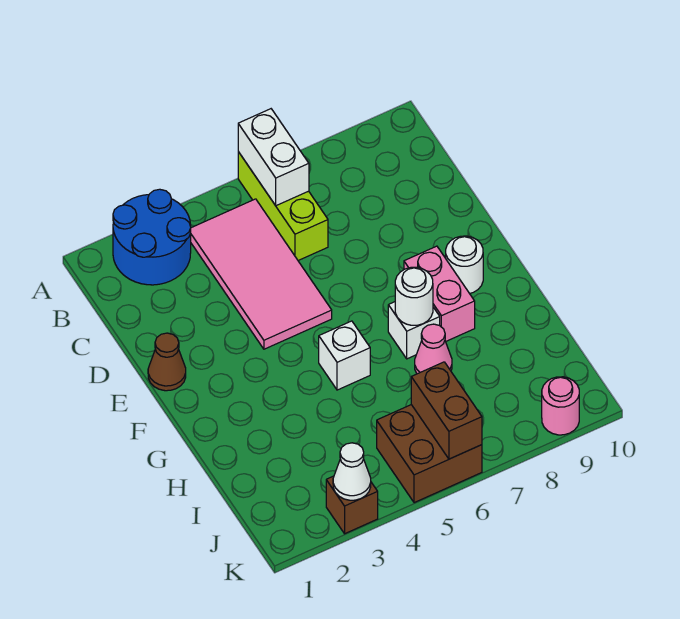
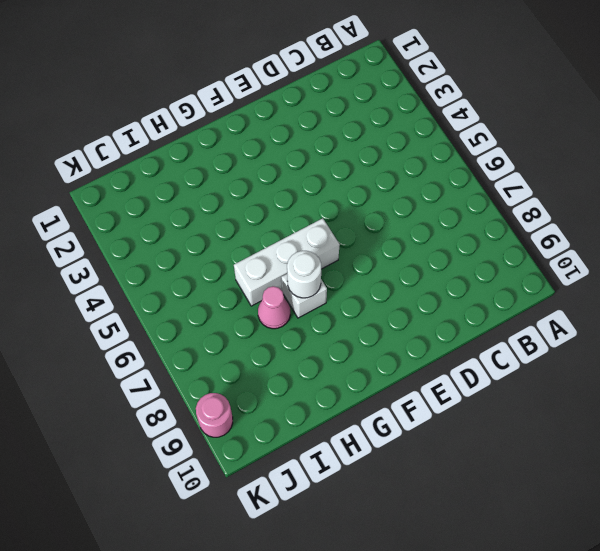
white brick F6:H6 level 1 -> none
none -> blue round brick A2:B3 level 1
none -> lime brick A6:C6 level 1
none -> pink tile B4:E5 level 1

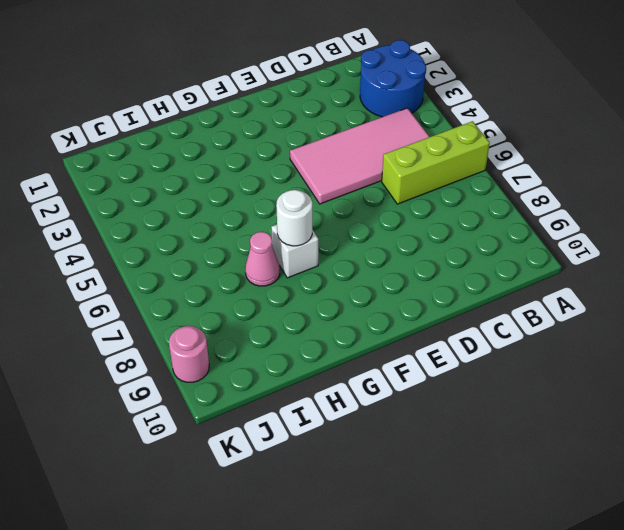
none -> brown cone E1 level 1
none -> pink brick F8:G8 level 1
none -> white round brick F9 level 1

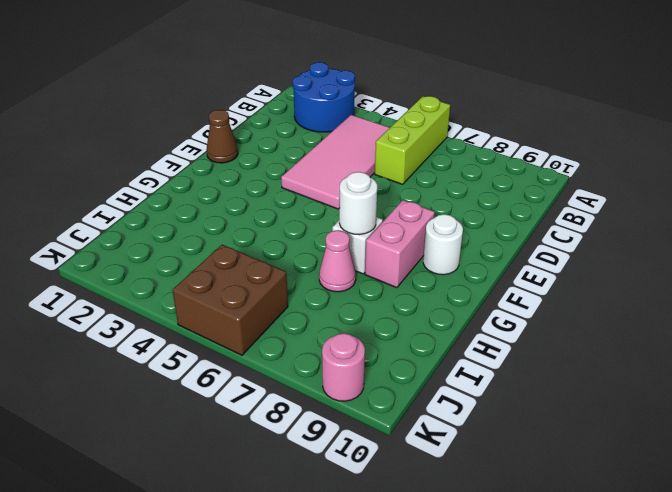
none -> white brick G5 level 1
none -> brown brick K3 level 1
none -> white brick A6:B6 level 2

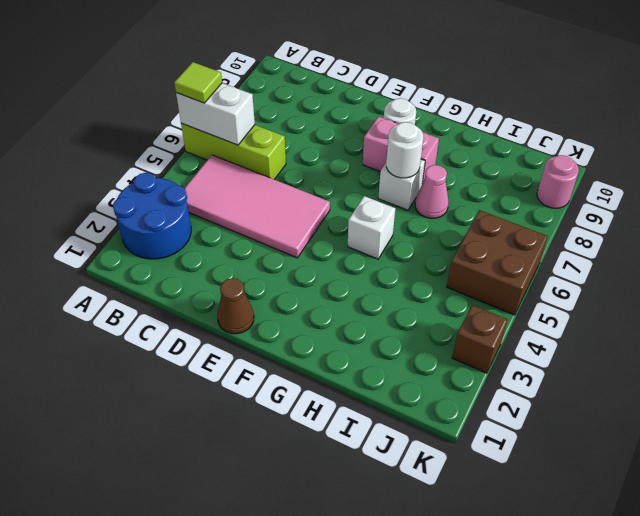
lime tile A6 level 3 -> none
none -> brown brick J6:K6 level 2
none -> white cone K3 level 2

